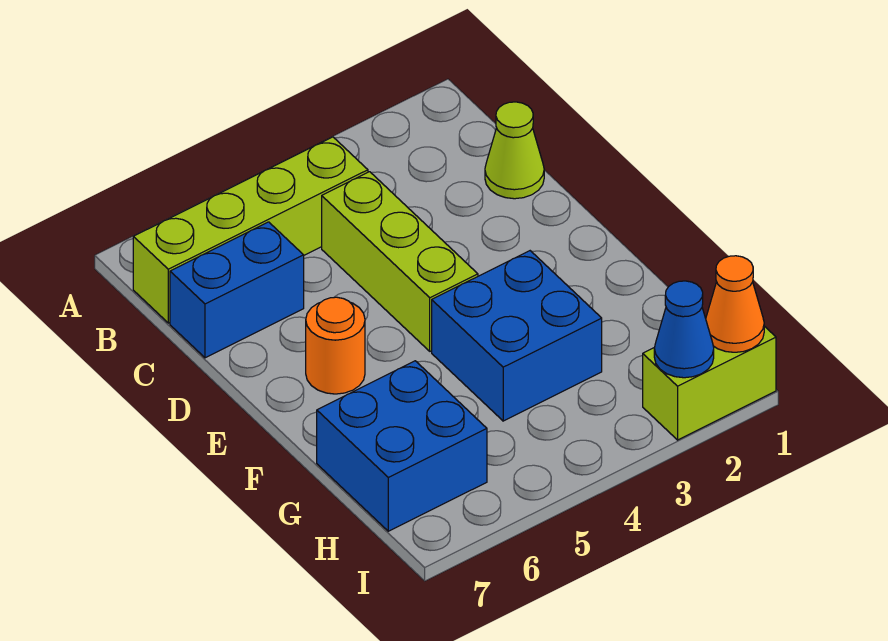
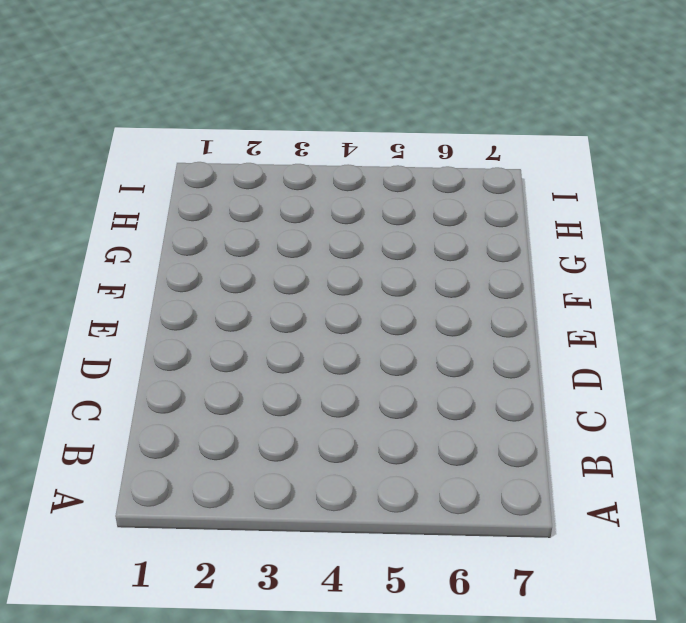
none -> lime brick B4:B7 level 1
none -> lime cone C1 level 1

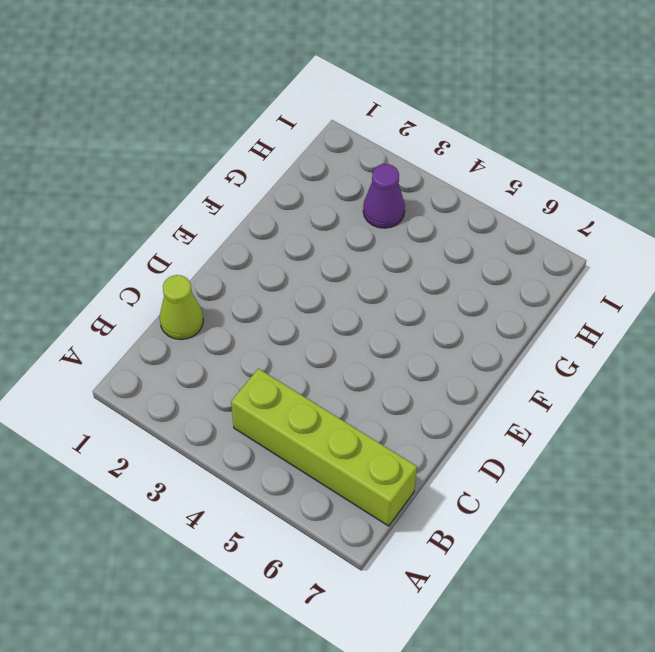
purple cone H3 level 1 -> none
none -> lime brick C4:E4 level 1
none -> blue brick C6:C7 level 1

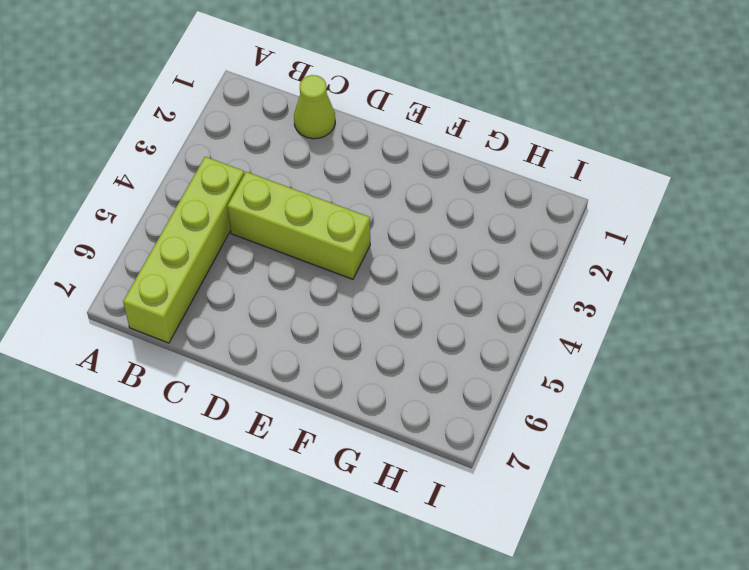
none -> blue brick C6:C7 level 1
none -> orange round brick E6 level 1

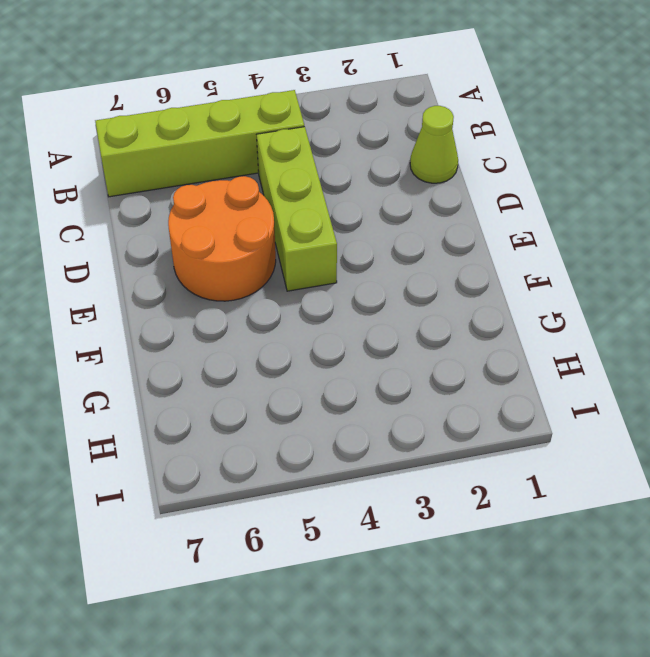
orange round brick D5:E6 level 1 -> orange round brick E6 level 1
none -> blue brick C6:C7 level 1
none -> blue brick F3:G4 level 1

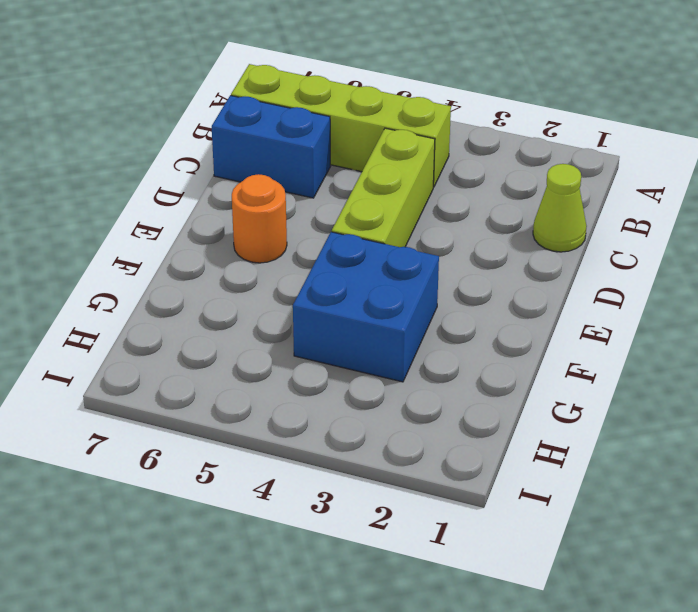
none -> blue brick G6:H7 level 1
none -> lime brick I1:I2 level 1

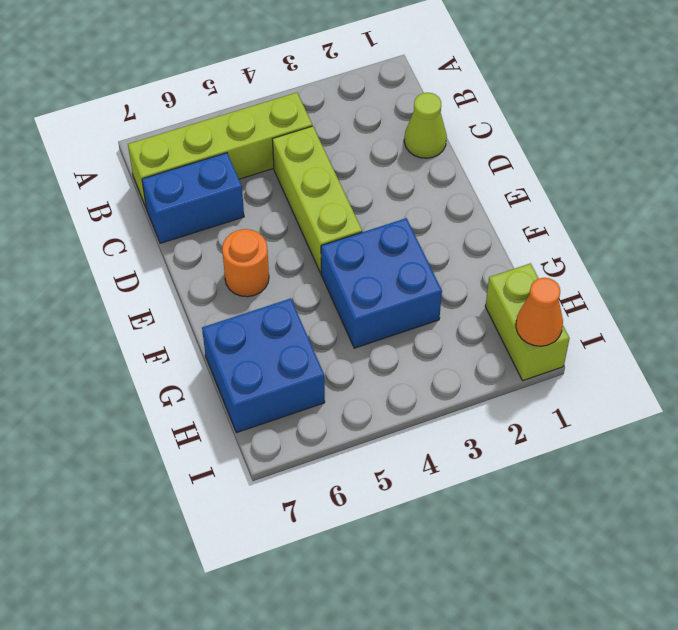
lime brick H1:I1 level 1 -> lime brick I1:I2 level 1
none -> blue cone I2 level 2

